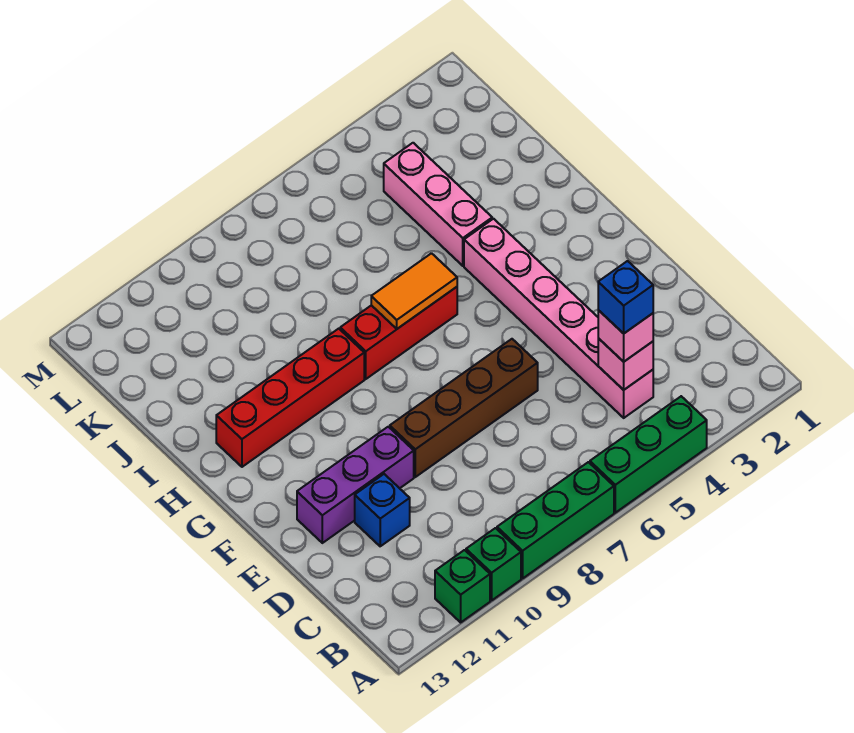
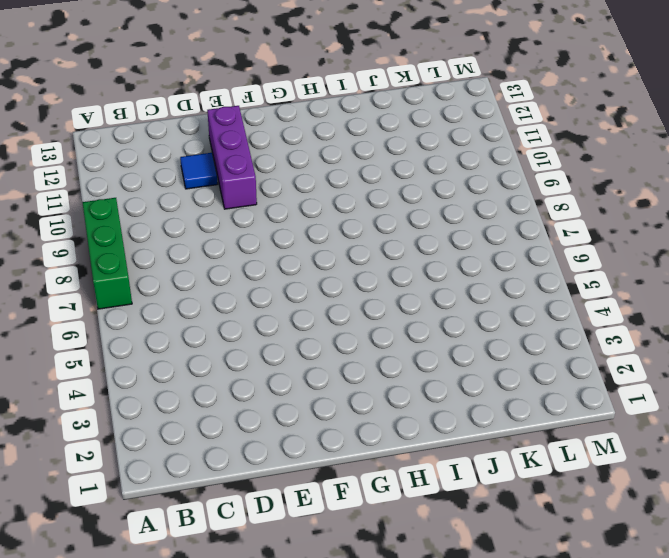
blue tile D11 level 1 -> blue brick D11 level 1
none -> green brick A4:A6 level 1
none -> green brick A10 level 1
none -> green brick A11 level 1

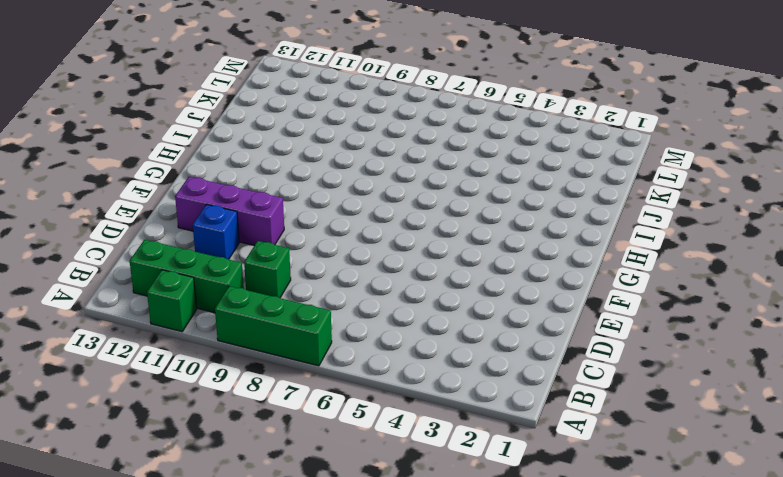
green brick B10:B12 level 1 -> green brick A4:A6 level 1
green brick C9 level 1 -> green brick A10 level 1
none -> pink brick C4:H4 level 1
none -> brown brick E6:E9 level 1
none -> red brick H6:H8 level 1

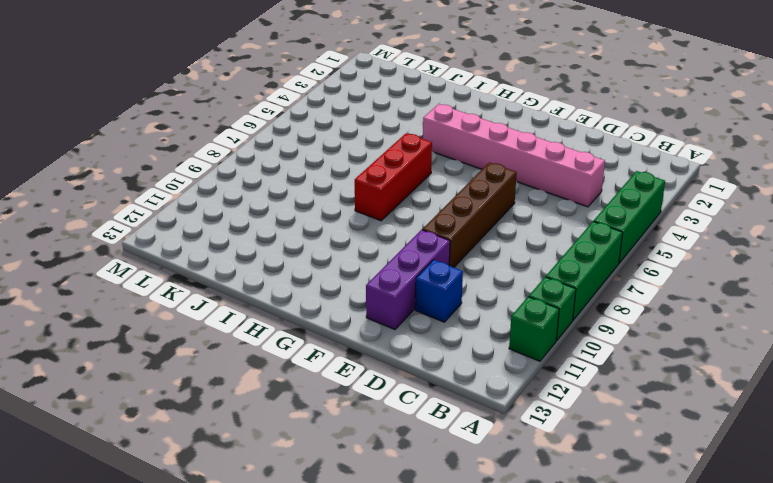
none -> red brick H9:H12 level 1
none -> pink brick I4:K4 level 1
none -> pink brick C4 level 2

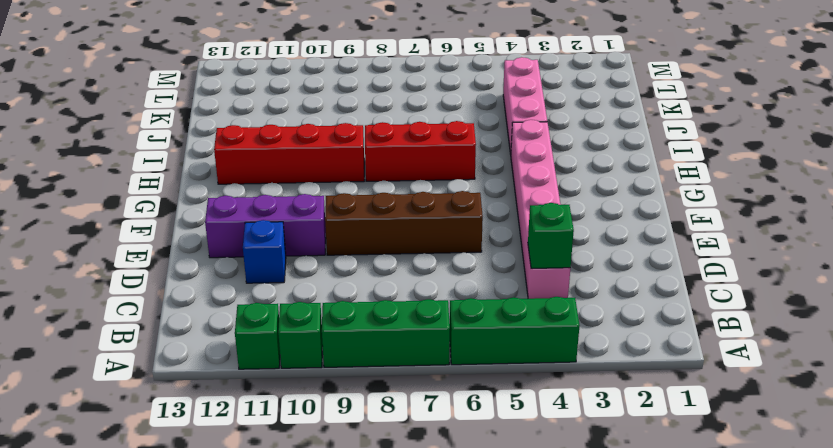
green brick C4 level 2 -> pink brick C4 level 2
none -> orange tile H6:H7 level 2
none -> pink brick C4 level 3
none -> blue brick C4 level 4

